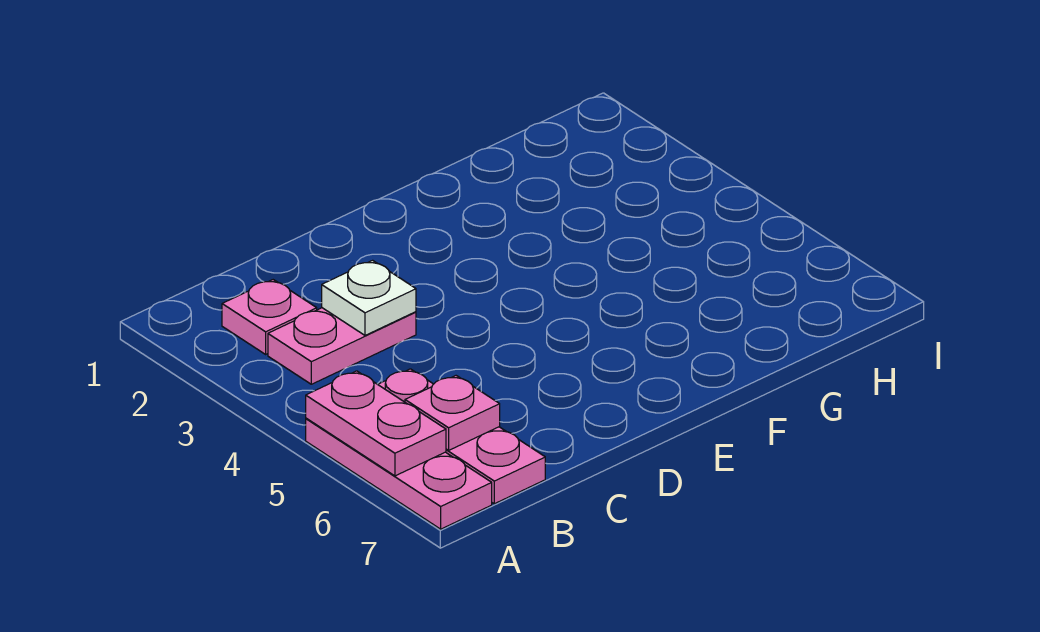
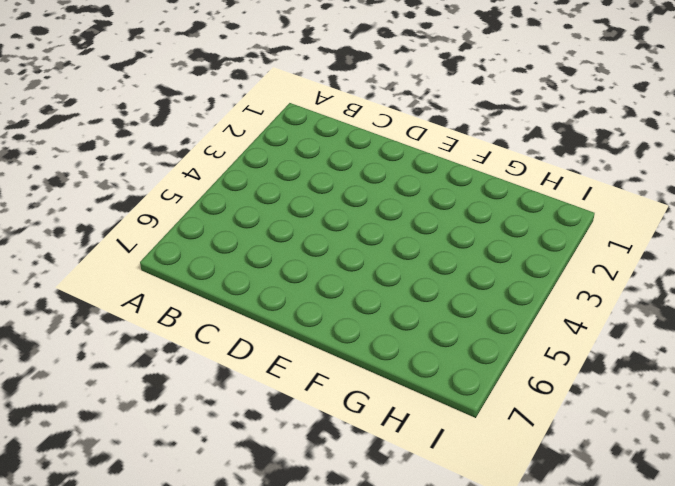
none -> pink plate A5:A7 level 1
none -> pink plate B2 level 1

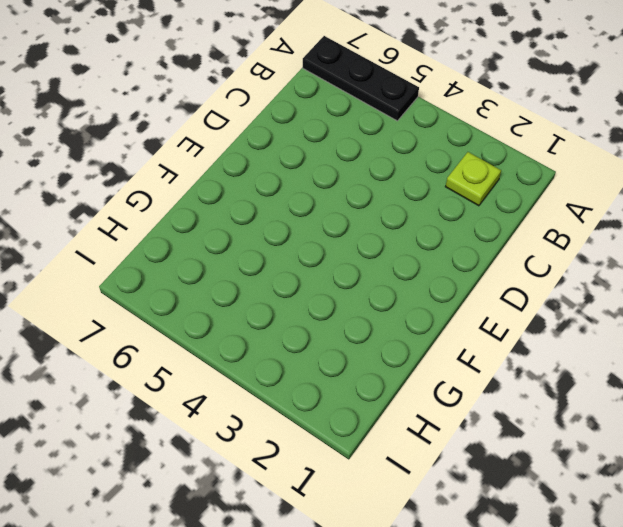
black plate A5:A7 level 1 -> pink plate A5:A7 level 1
lime plate B2 level 1 -> pink plate B2 level 1
none -> pink plate B3:C3 level 1
none -> pink plate B5:B7 level 1

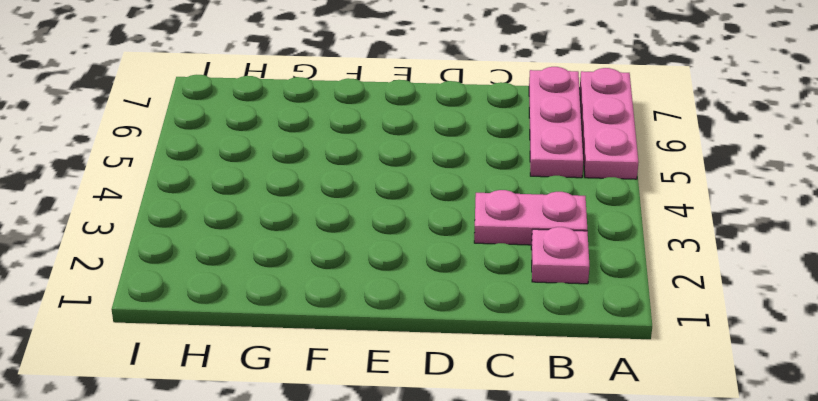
none -> pink plate A5:A6 level 2
none -> pink plate B6 level 2

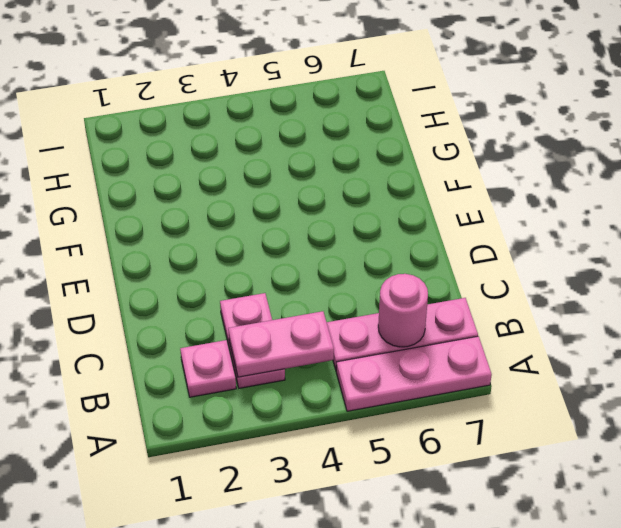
pink plate B3:B4 level 2 -> pink plate A5:A6 level 2
pink round brick B6 level 2 -> pink plate B6 level 2
none -> white plate C3 level 2

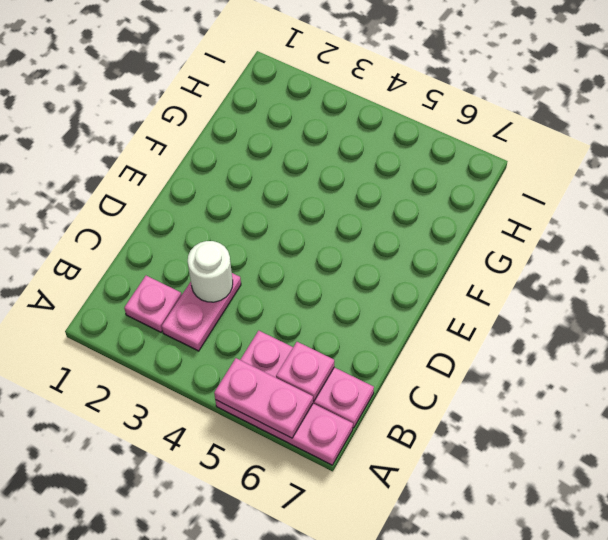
white round brick C3 level 2 -> white plate C3 level 2

